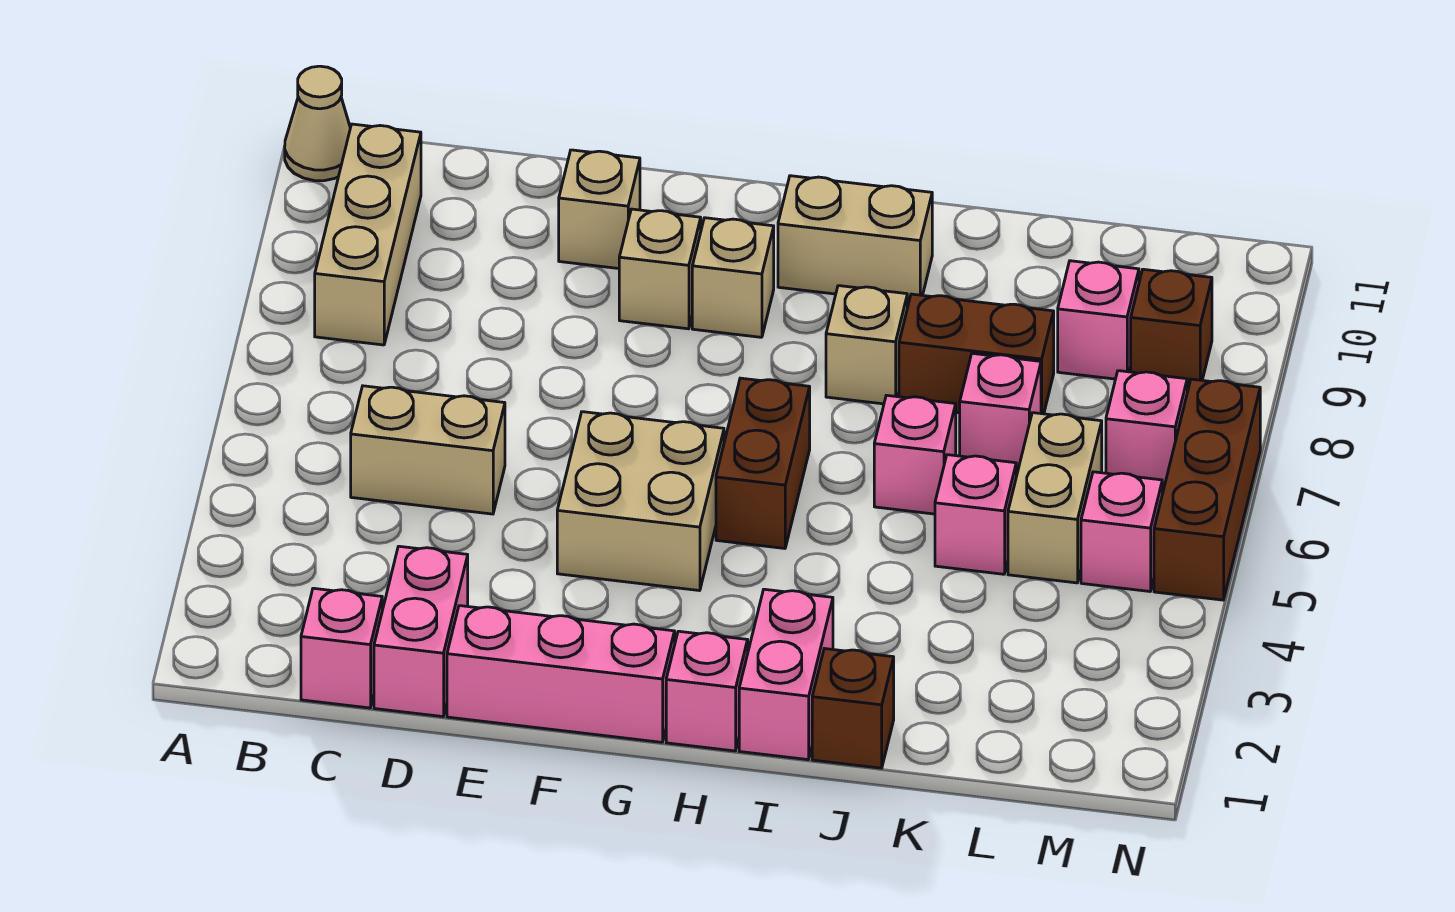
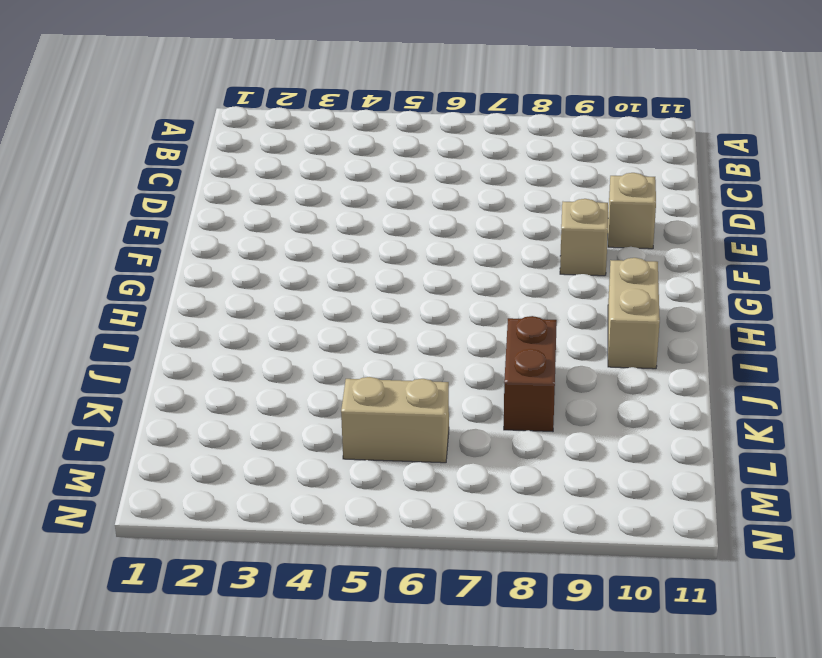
none -> tan cone A11 level 1
none -> tan brick B8:B10 level 1
none -> pink brick C1 level 1

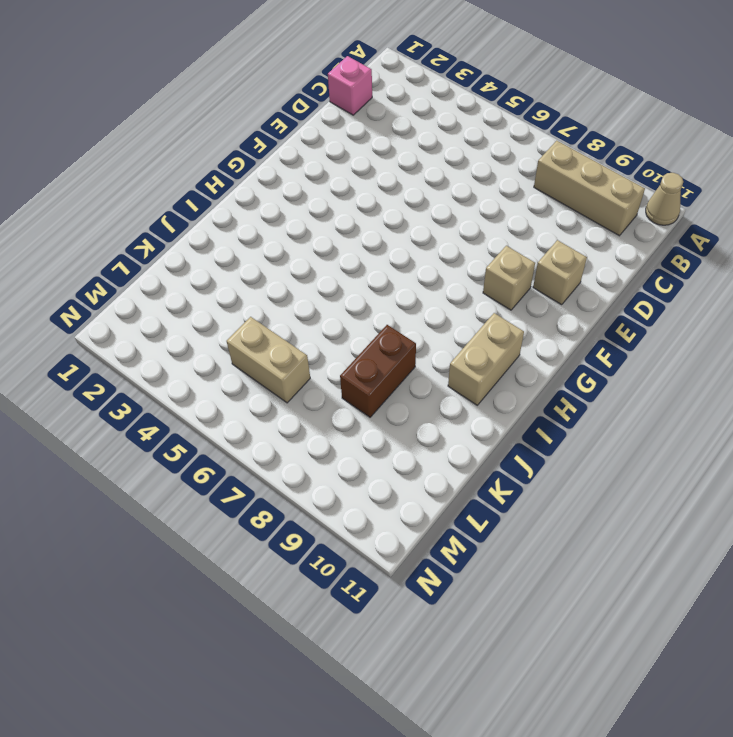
none -> tan brick C5:D5 level 1
none -> pink brick D1:D2 level 1
none -> pink brick E1:G1 level 1

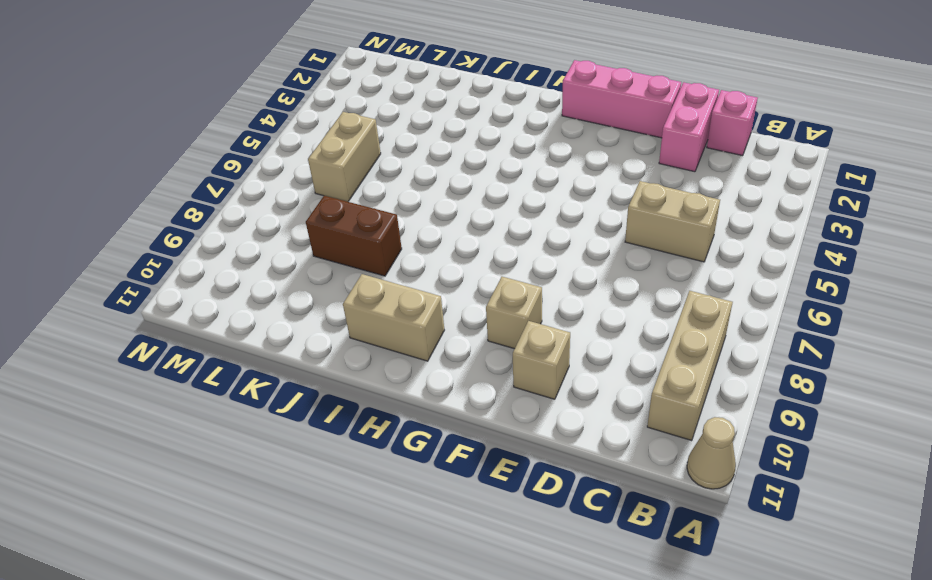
none -> tan brick F4:G5 level 1
none -> tan brick G9 level 1
none -> pink brick H1 level 1

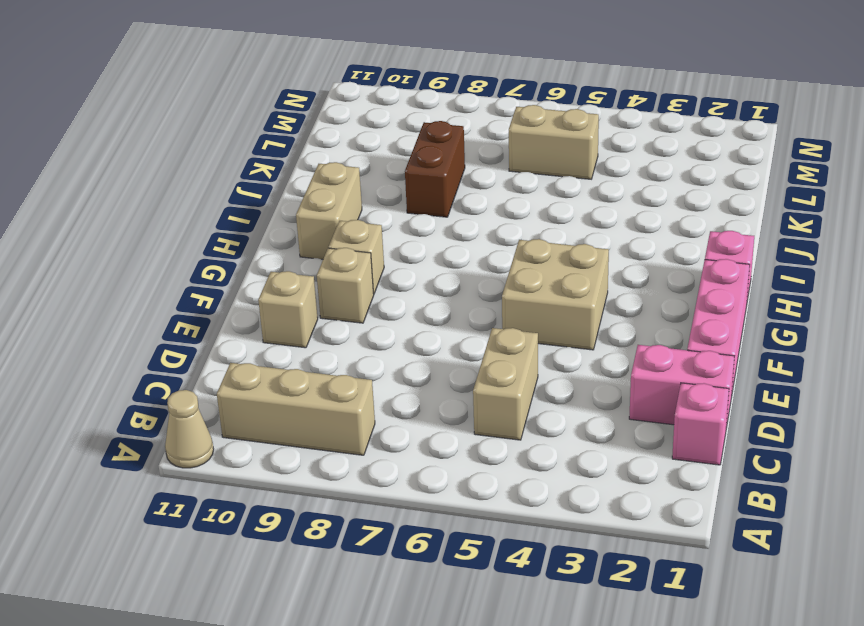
none -> brown brick H5:H6 level 1
none -> pink brick I1:I2 level 1
none -> tan brick I8 level 1

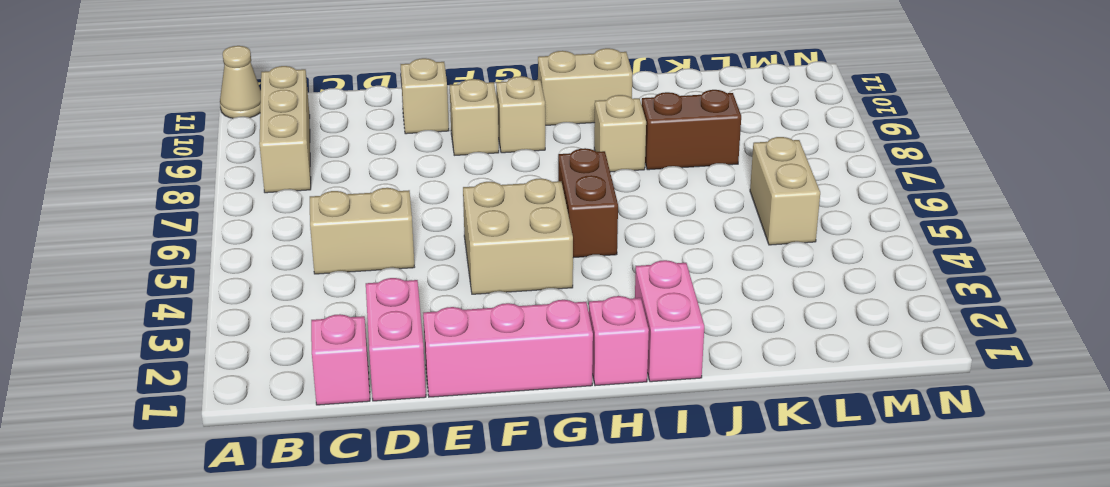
none -> brown brick J1 level 1
none -> pink brick J6 level 1
none -> pink brick K5 level 1

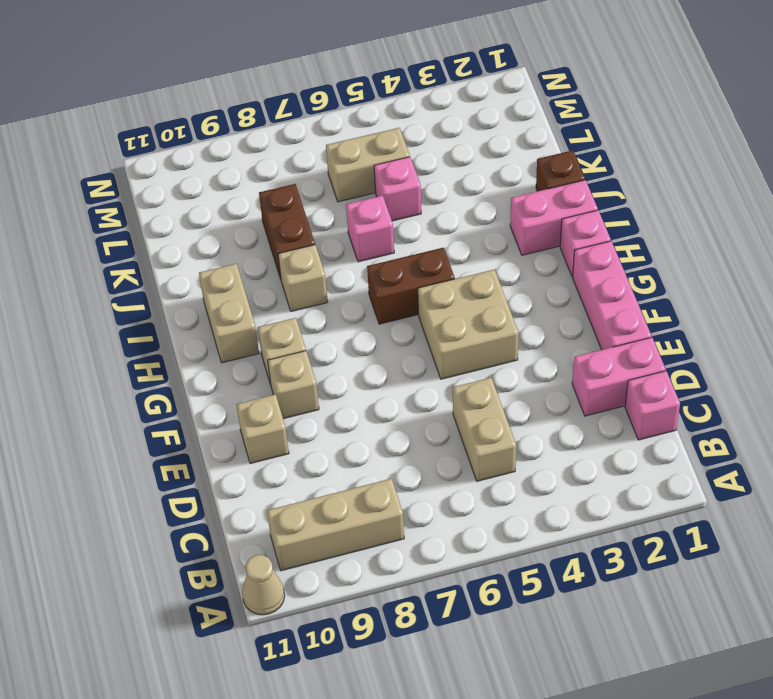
none -> pink brick K7 level 1
none -> pink brick L9 level 1
none -> pink brick M5 level 1

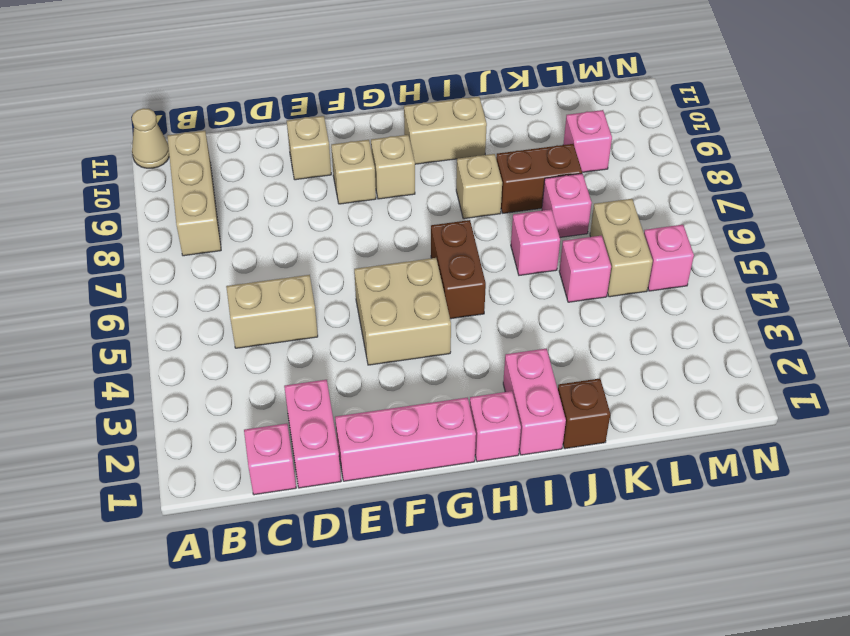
none -> pink brick M7 level 1
none -> brown brick M9 level 1
none -> brown brick N5:N7 level 1

